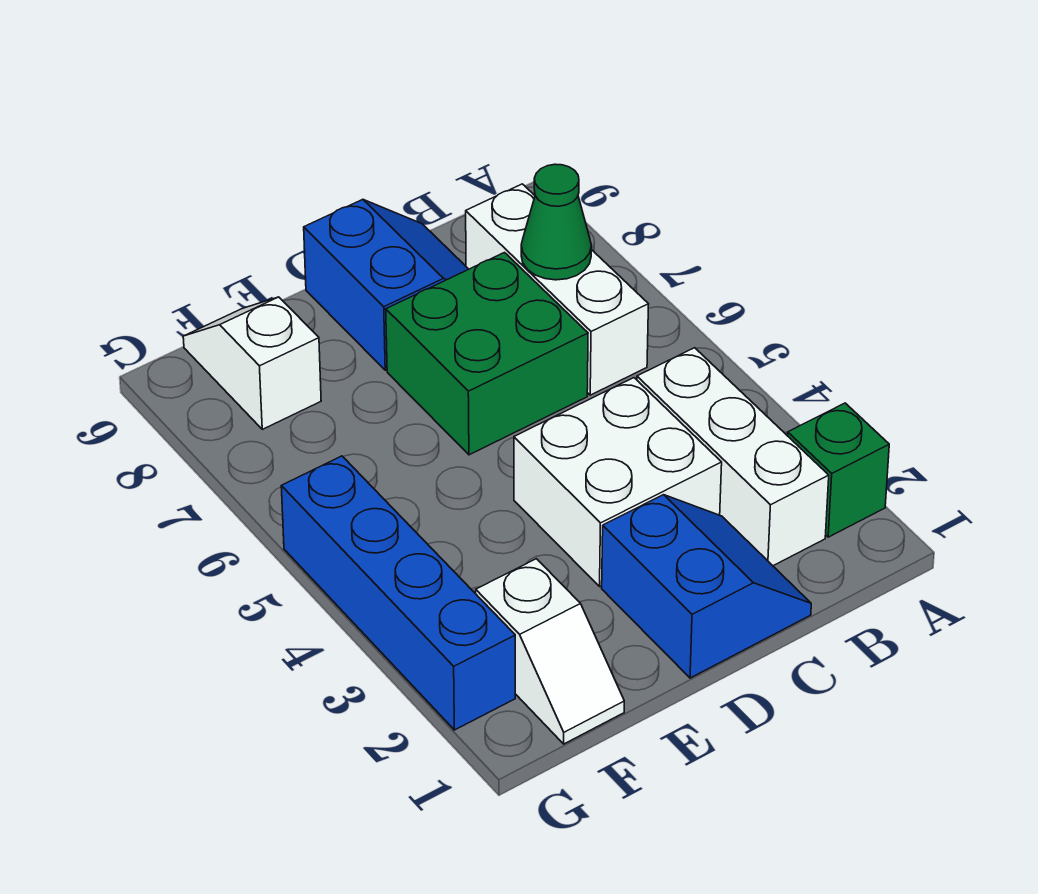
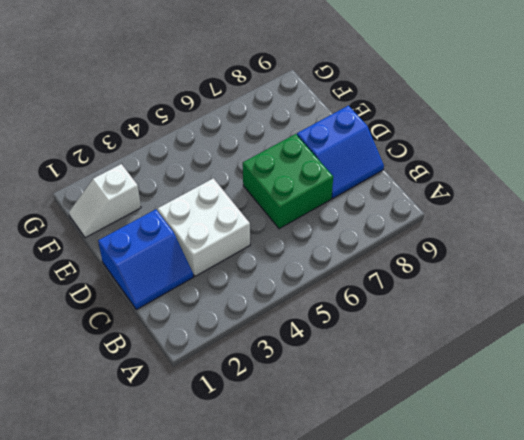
none -> green brick A2 level 1
none -> white brick B2:B4 level 1

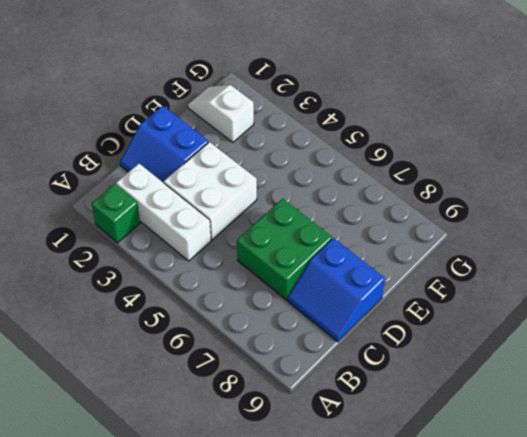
none -> white brick B6:B8 level 1
none -> white slope F8:F9 level 1 top 8

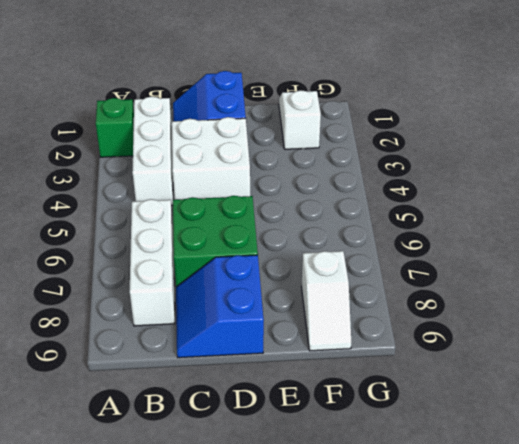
none -> blue brick G2:G5 level 1
none -> green cone B7 level 2

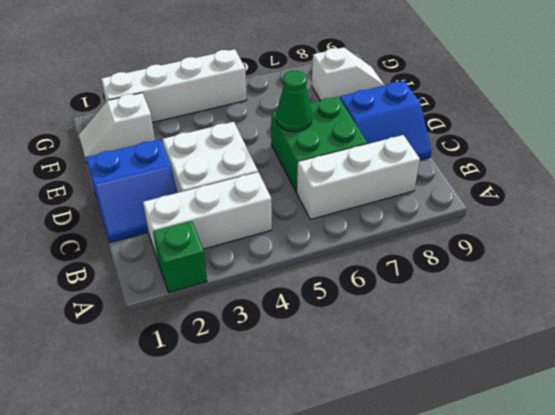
green cone D6 level 2 -> green cone B7 level 2
white brick G2:G5 level 1 -> blue brick G2:G5 level 1

